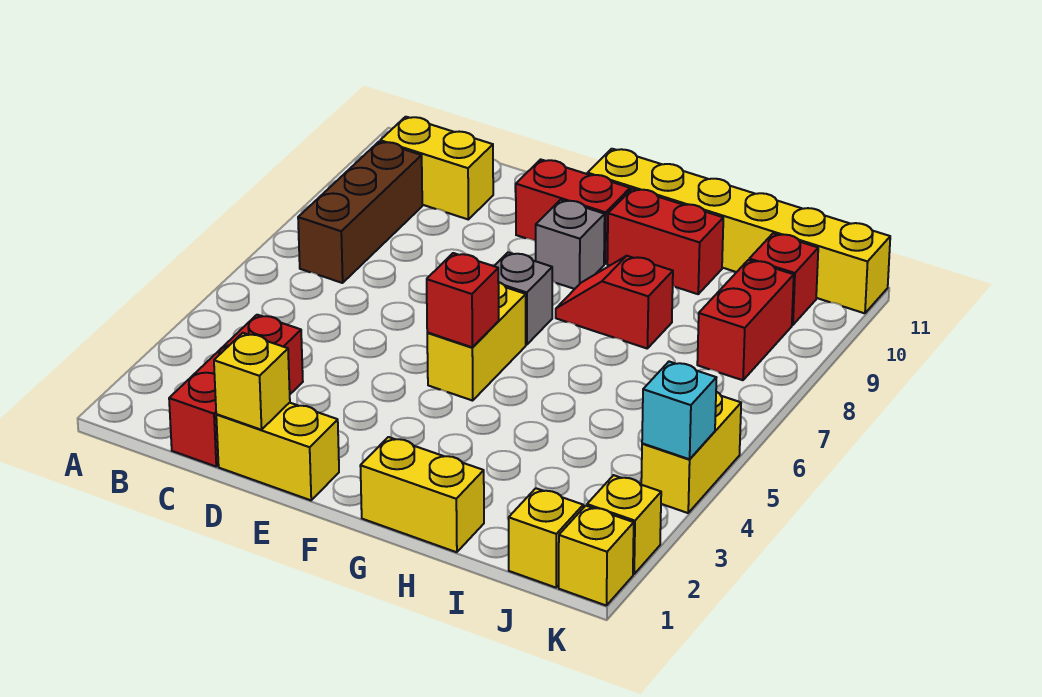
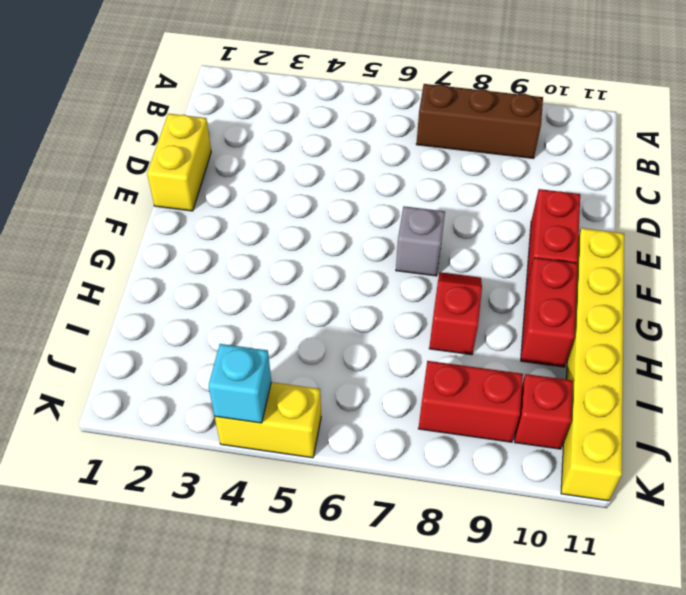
none -> yellow brick B10:C10 level 1
none -> red brick C1:C3 level 1
none -> yellow brick F5:F6 level 1

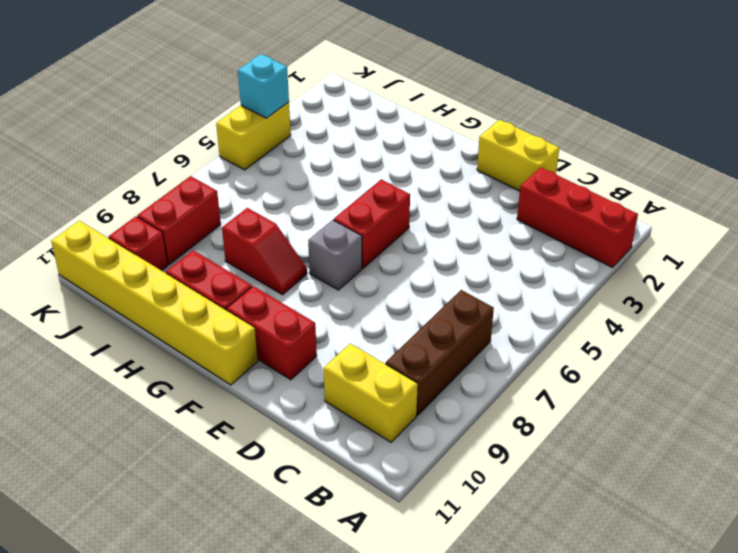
red brick A2:C2 level 1 -> red brick C1:C3 level 1
red brick F5:F6 level 1 -> yellow brick F5:F6 level 1
none -> grey brick F9 level 1
none -> yellow brick G1:H1 level 1
none -> yellow brick J1 level 1

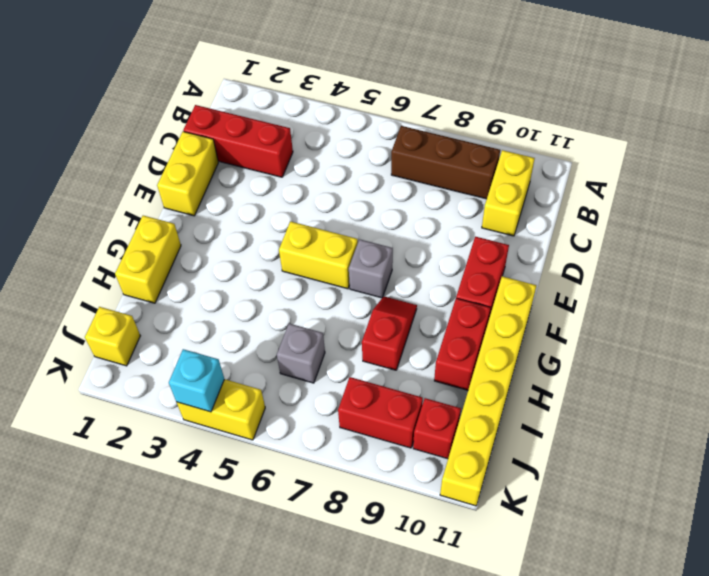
grey brick I6 level 1 -> grey brick F9 level 1
none -> yellow brick K1 level 1
none -> yellow brick K2 level 1
none -> yellow brick D1 level 2

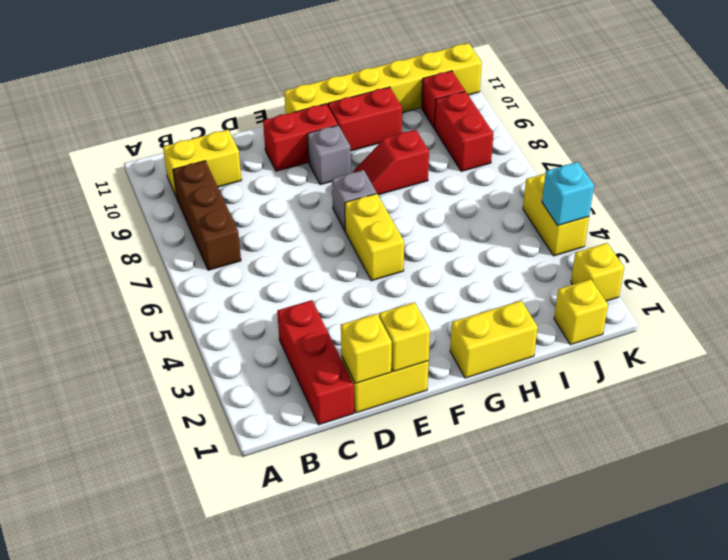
yellow brick E1 level 2 -> yellow brick K1 level 1
none -> red brick F5 level 2

